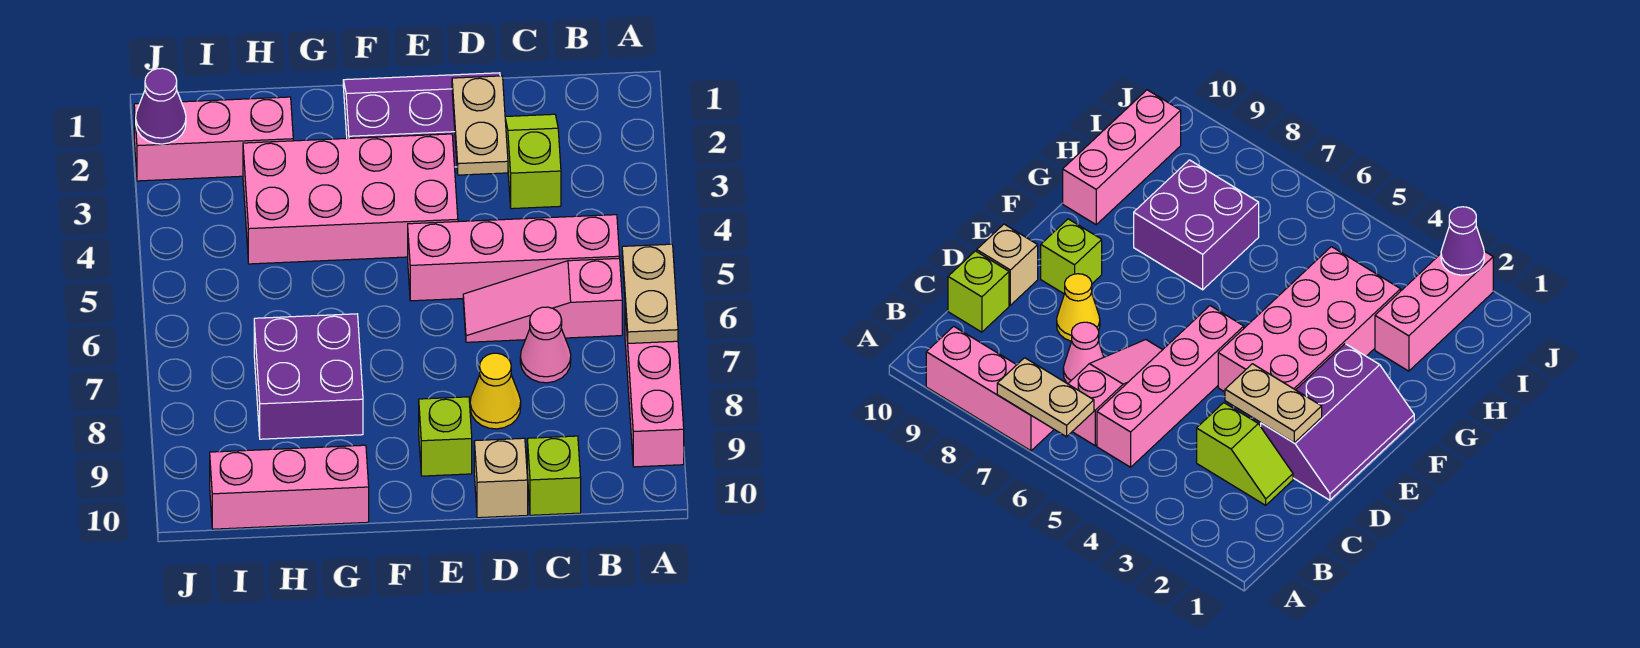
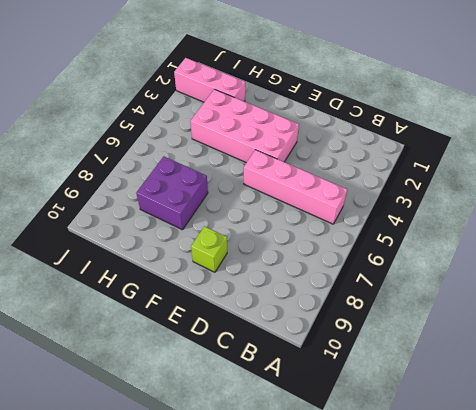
none -> pink brick A7:A9 level 1
none -> pink slope B6:D6 level 1 top B
none -> lime slope C2:C3 level 1 top 3

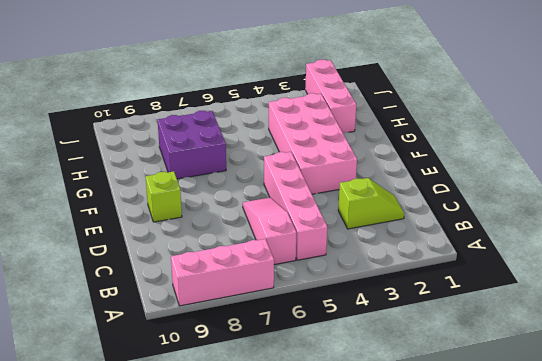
none -> pink cone C7 level 1
none -> lime brick C10 level 1
none -> purple slope D1:F2 level 1 top 2

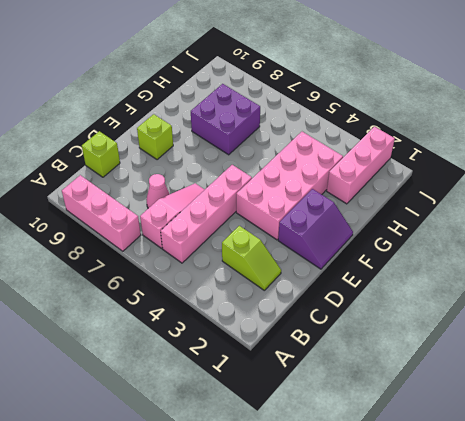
purple slope E1:F2 level 1 top 2 -> purple slope D1:F2 level 1 top 2
none -> yellow cone D8 level 1
none -> tan brick D10 level 1
none -> pink brick G10:I10 level 1

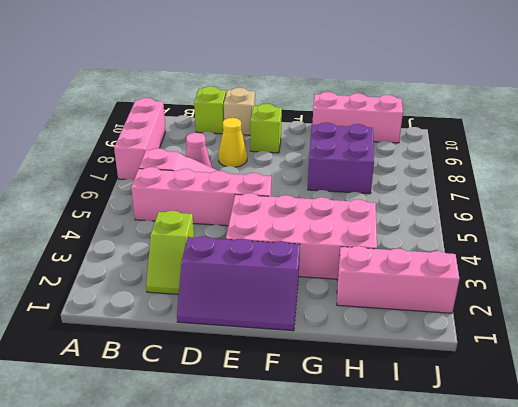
none -> tan plate A6:A7 level 2
none -> tan plate D2:D3 level 2
none -> purple cone J2 level 2

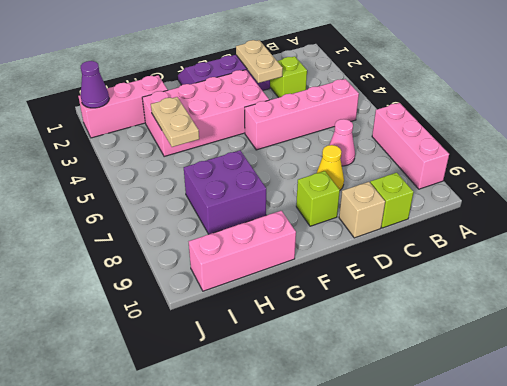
tan plate H4:H5 level 2 -> tan plate A6:A7 level 2
none -> pink slope B6:D6 level 1 top B

